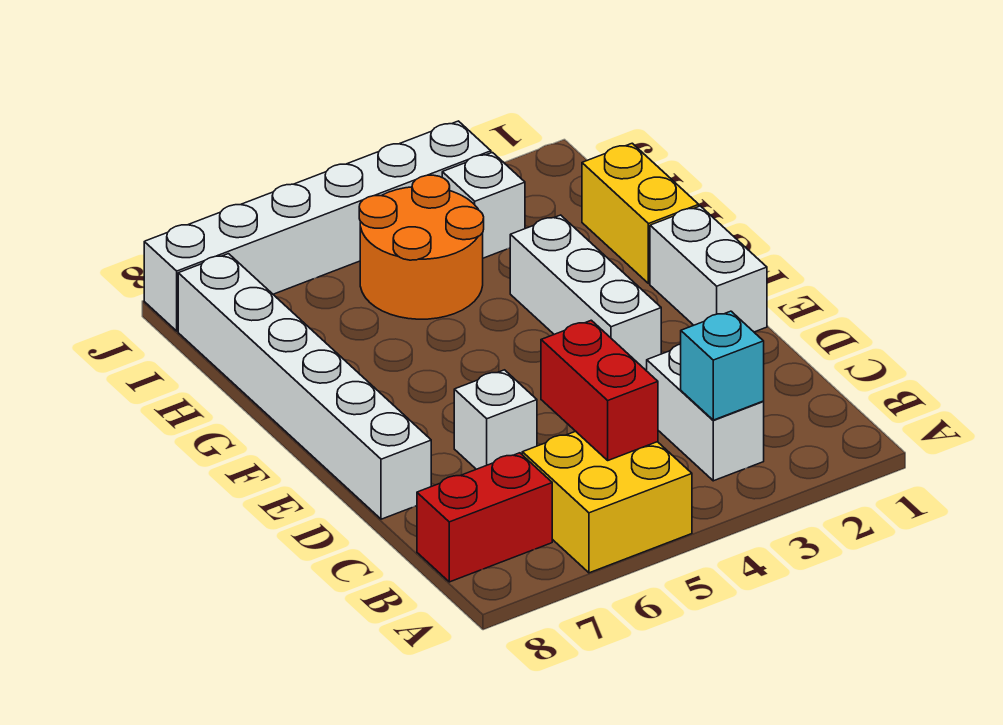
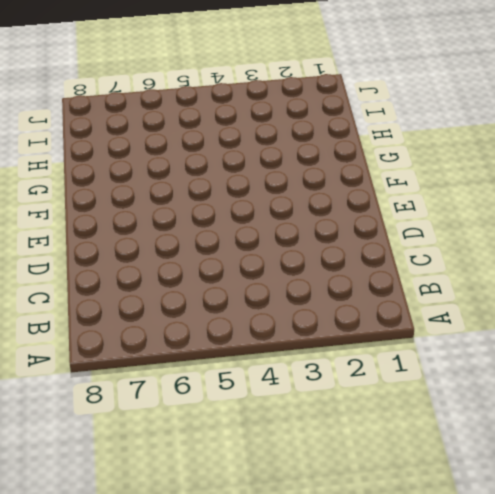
none -> yellow brick A5:B6 level 1
none -> white brick B3:C3 level 1
none -> red brick B7:B8 level 1

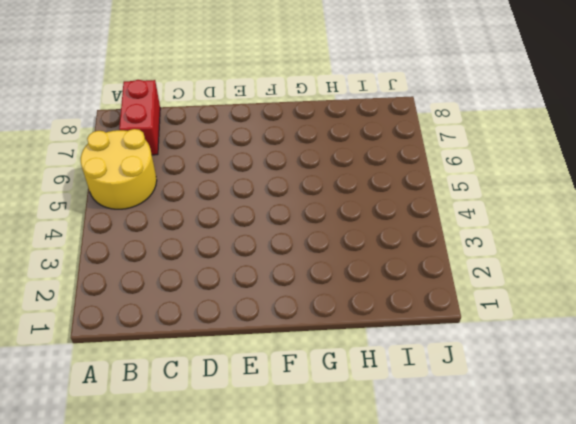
yellow round brick A5:B6 level 1 -> yellow brick A5:B6 level 1
none -> white brick B3:C3 level 1
none -> white brick D6 level 1
none -> white brick D8:I8 level 1

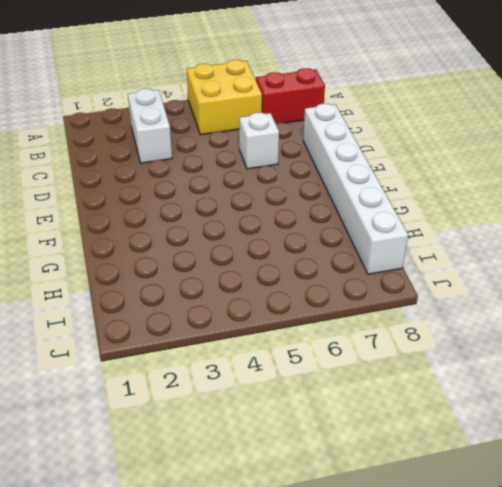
none -> white brick E1:F1 level 1
none -> white brick E3:G3 level 1
none -> yellow brick G1:H1 level 1

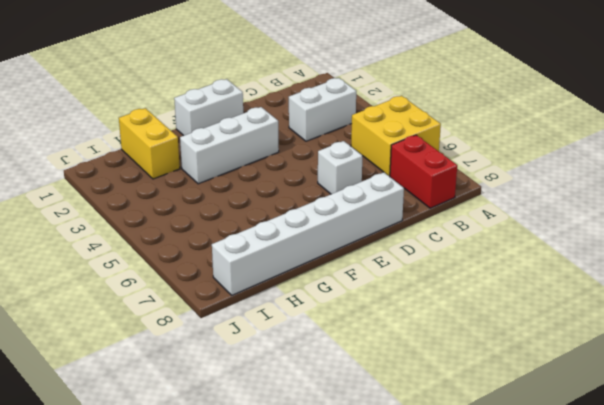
yellow brick H1:H2 level 1 -> yellow brick G1:H1 level 1
none -> orange round brick H4:I5 level 1
none -> white brick I3 level 1
none -> white brick J3:J8 level 1

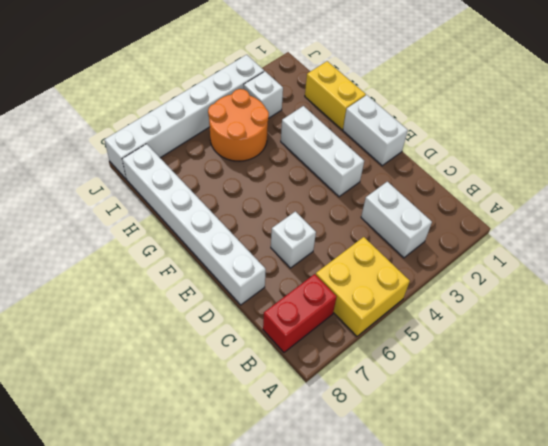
none -> cyan brick B3 level 2
none -> red brick B5:C5 level 2

